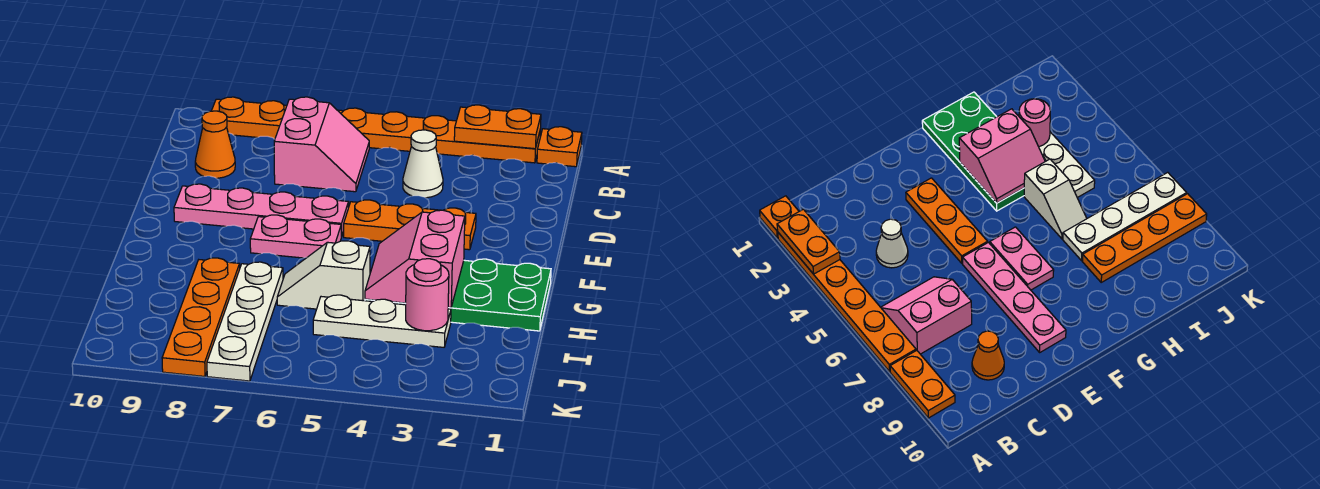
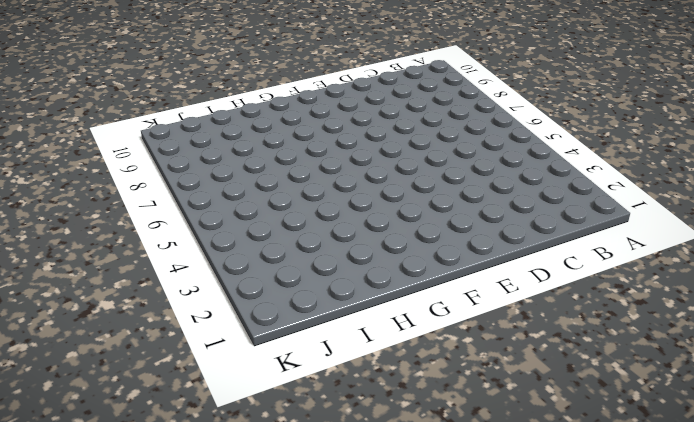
none -> orange plate A1 level 1
none -> orange plate A2:A7 level 1
none -> orange plate A8:A9 level 1

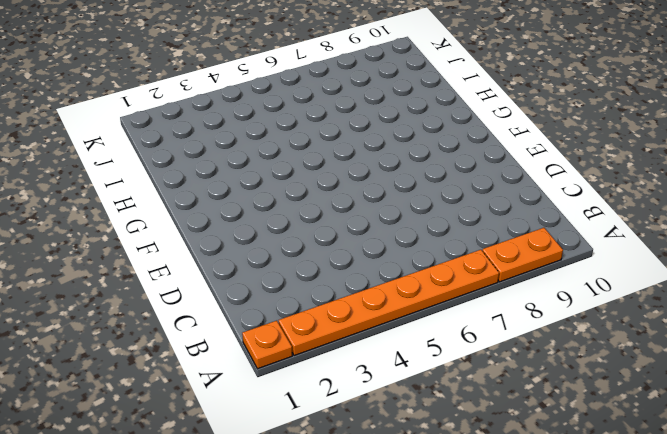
none -> pink slope B6:C7 level 1 top 7
none -> white cone C4 level 1
none -> orange cone C9 level 1

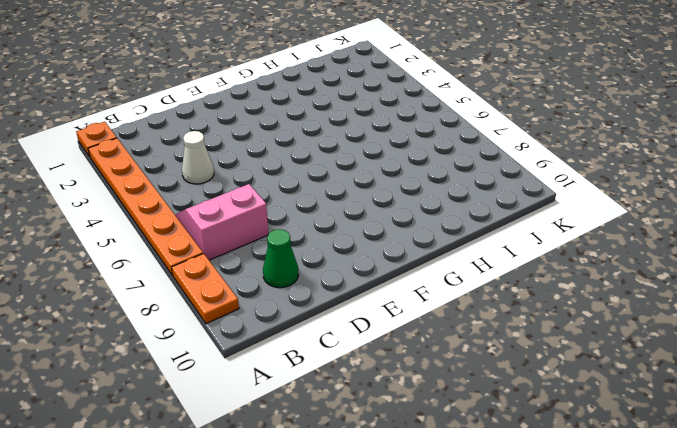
green cone C9 level 1 -> orange cone C9 level 1
none -> orange plate E3:E5 level 1
none -> pink plate E6:E9 level 1
none -> pink plate F6:F7 level 1

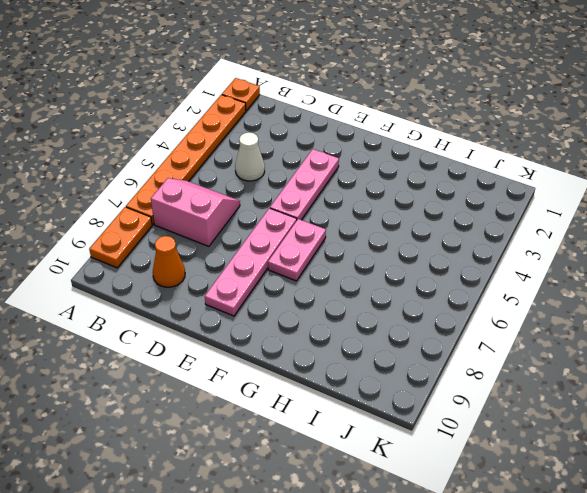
pink plate E3:E5 level 1 -> orange plate E3:E5 level 1
none -> green plate G1:H4 level 1
none -> white slope H5:H6 level 1 top 5
none -> white plate H7:K7 level 1

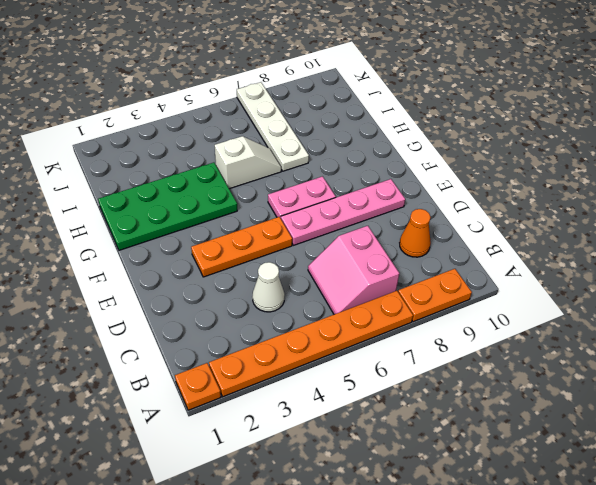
none -> orange plate H8:K8 level 1
none -> white plate I3:I5 level 1
none -> orange plate A2:A3 level 2

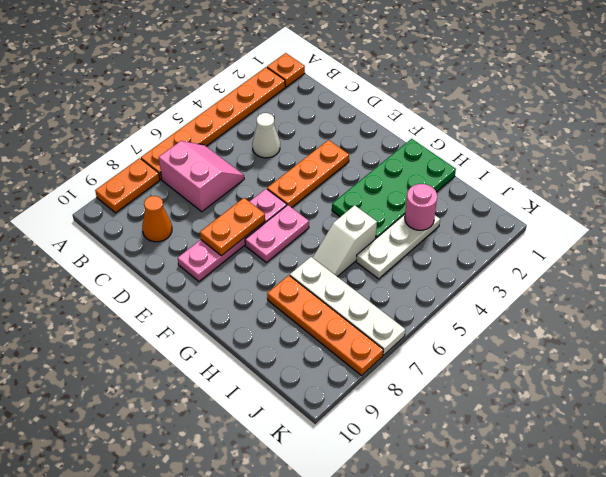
orange plate E7:E8 level 2 -> orange plate A2:A3 level 2
none -> pink slope G3:H4 level 2 top 3

